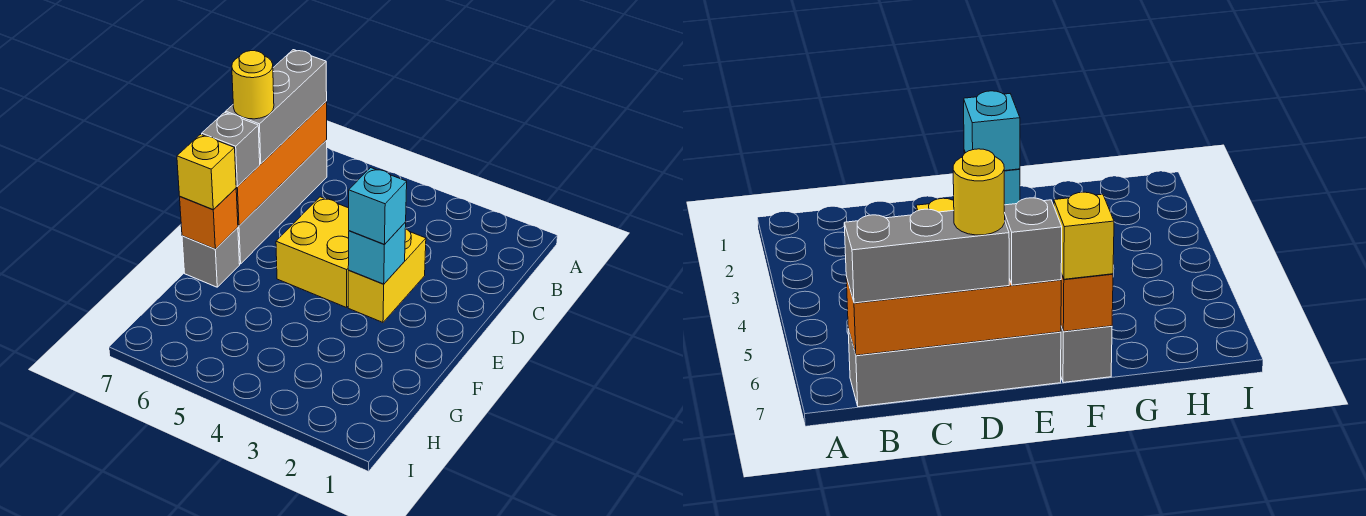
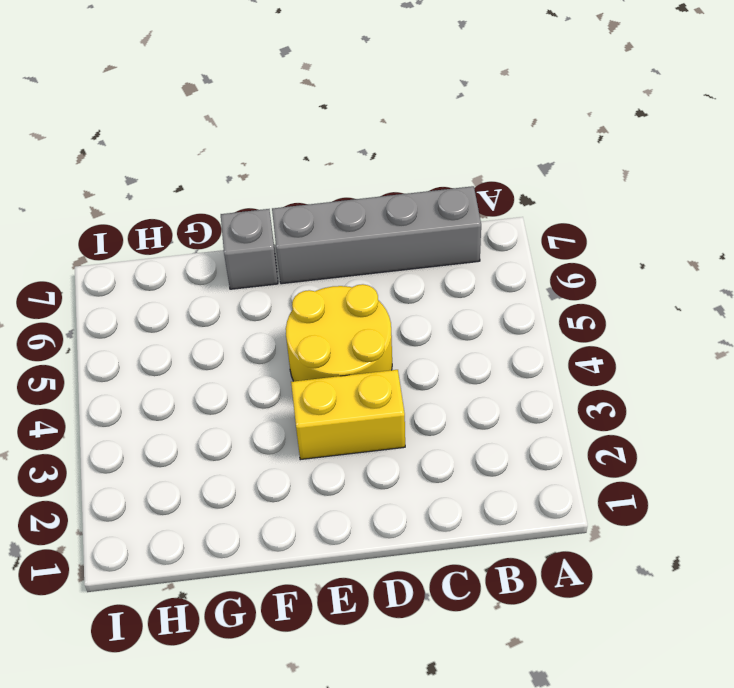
yellow round brick D4:E5 level 1 -> yellow brick D4:E5 level 1
none -> orange brick B7:E7 level 2
none -> cyan brick E3 level 2
none -> orange brick F7 level 2

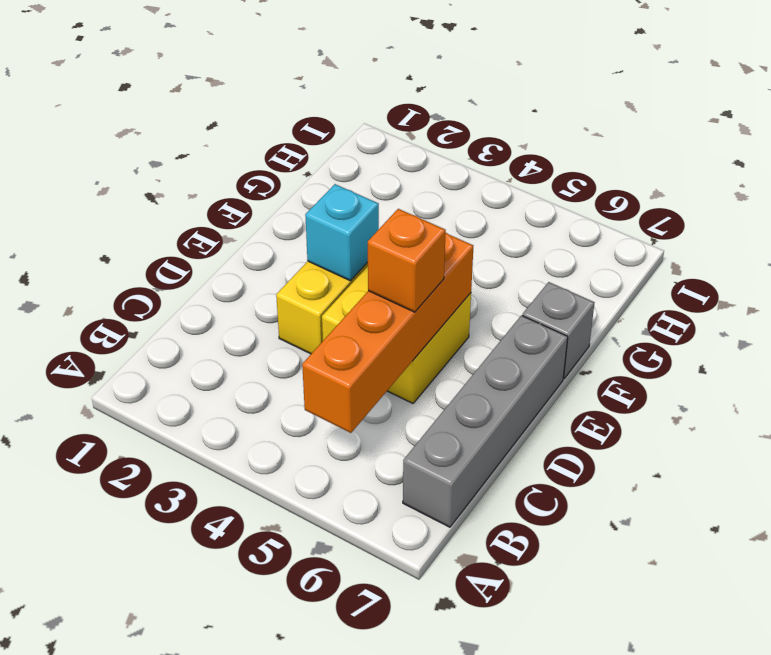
orange brick B5:E5 level 2 -> orange brick B7:E7 level 2
orange brick D5 level 3 -> orange brick F7 level 2
none -> grey brick B7:D7 level 3
none -> cyan brick E3 level 3
none -> grey brick E7 level 3

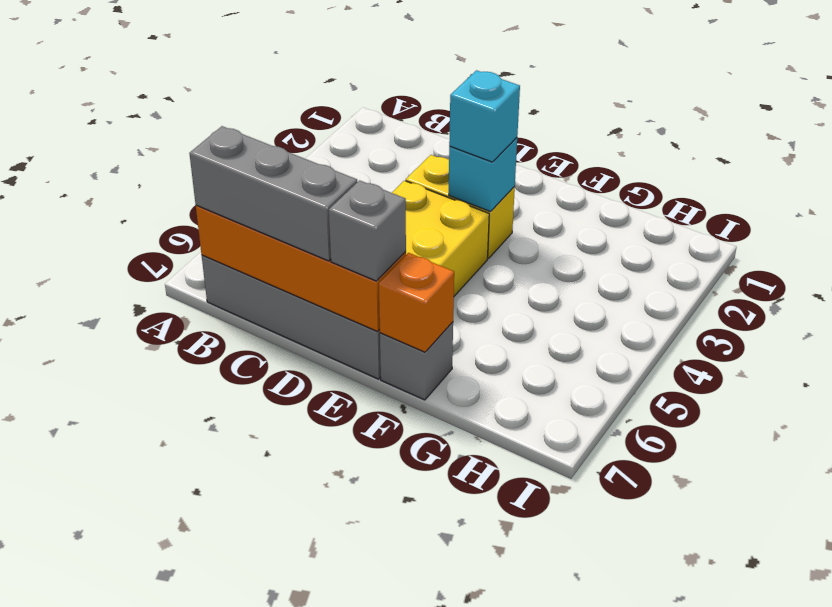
none -> yellow brick F7 level 3
none -> yellow round brick D7 level 4

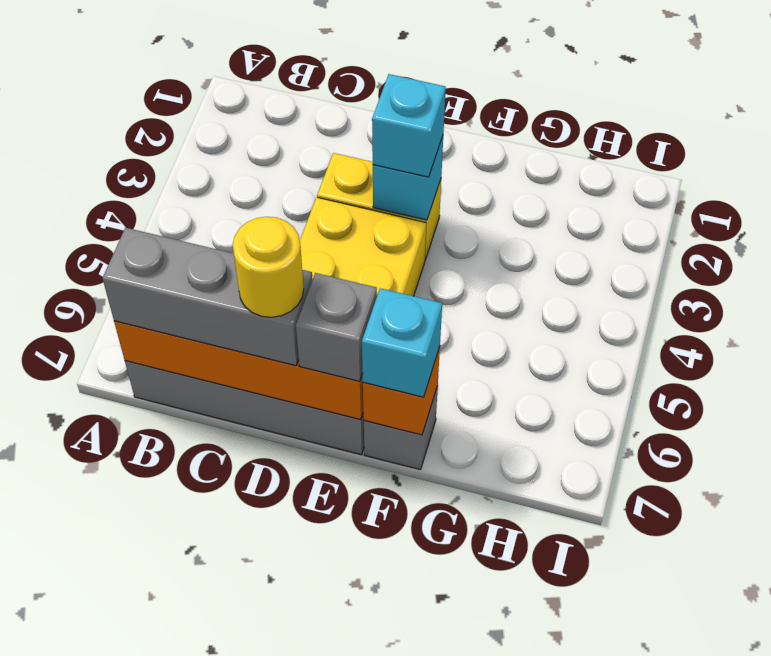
cyan brick F7 level 3 -> yellow brick F7 level 3

